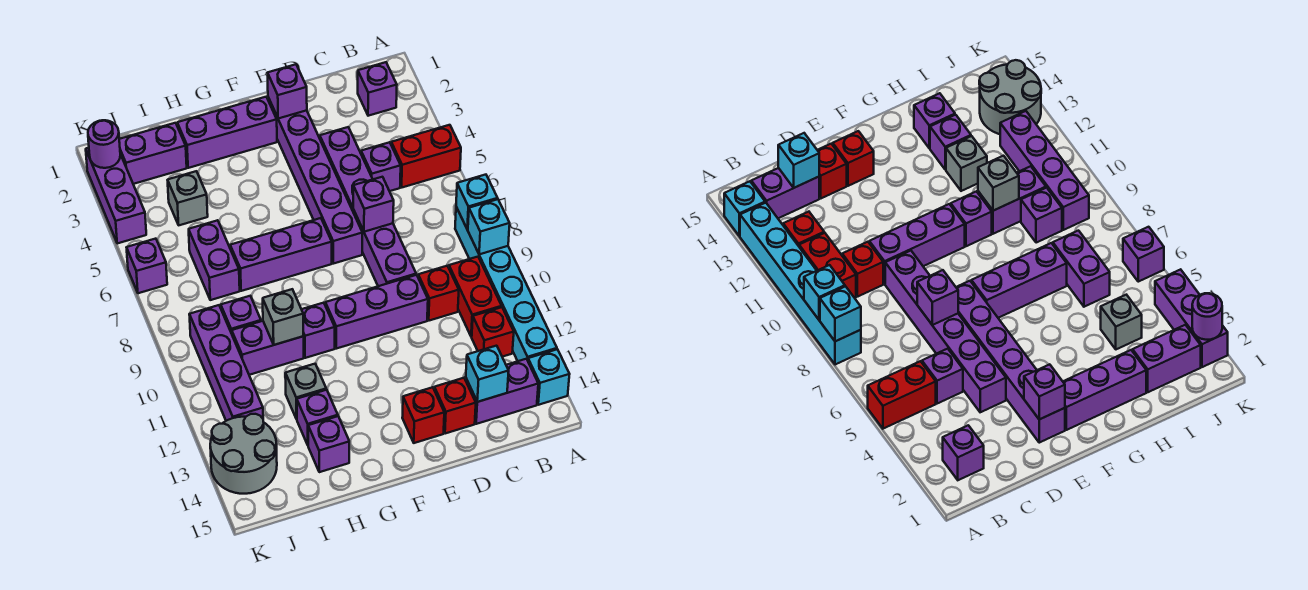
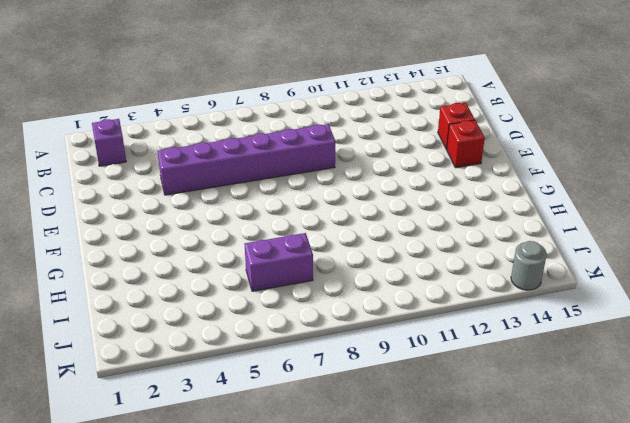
grey round brick K14 level 1 -> grey round brick J13:K14 level 1
none -> red brick A5:B5 level 1
none -> cyan brick A8:A13 level 1
none -> cyan brick A14 level 1
none -> red brick B10:B11 level 1

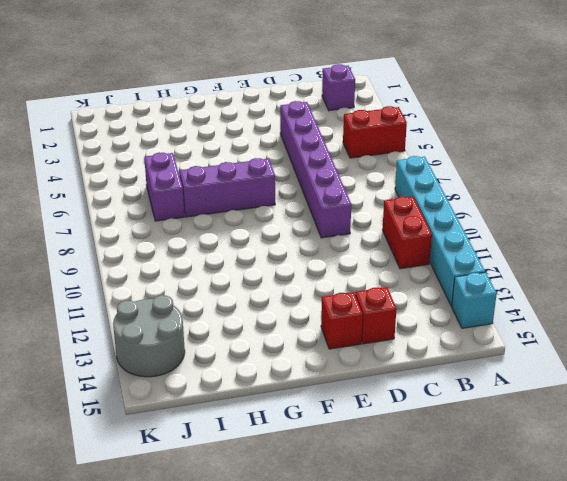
none -> red brick B12 level 1
none -> purple brick B14:C14 level 1
none -> purple brick C5 level 1
none -> red brick C10 level 1

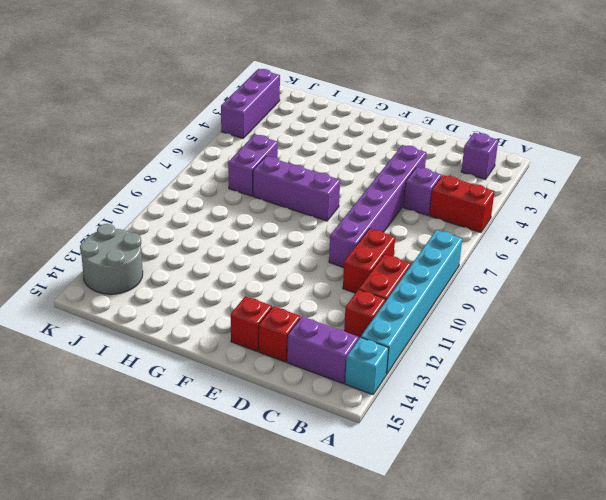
red brick C9:C10 level 1 -> red brick C10 level 1
none -> purple brick D10:F10 level 1
none -> purple brick E2:E7 level 1
none -> purple brick F2:H2 level 1
none -> purple brick G10 level 1

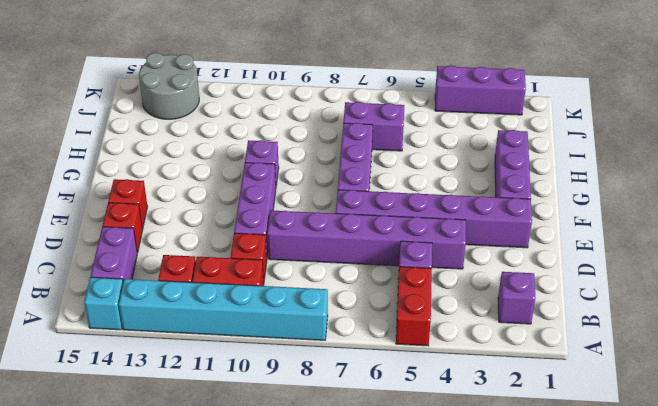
none -> purple brick H10:I10 level 1
none -> grey brick H12 level 1
none -> purple brick H13 level 1
none -> purple brick H14 level 1

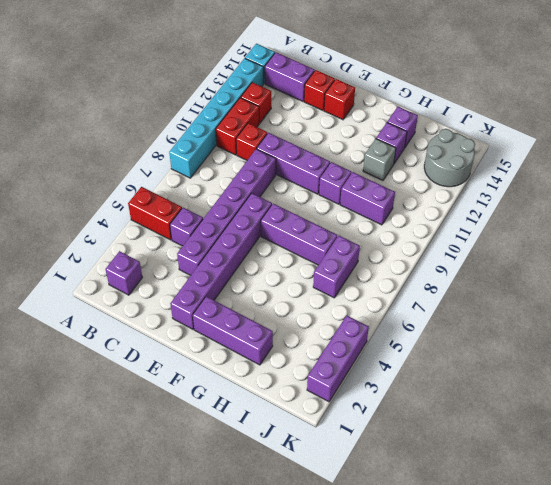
none -> purple brick I2:J2 level 1
none -> grey brick I4 level 1
none -> purple brick I9 level 1
none -> purple brick J9:J12 level 1

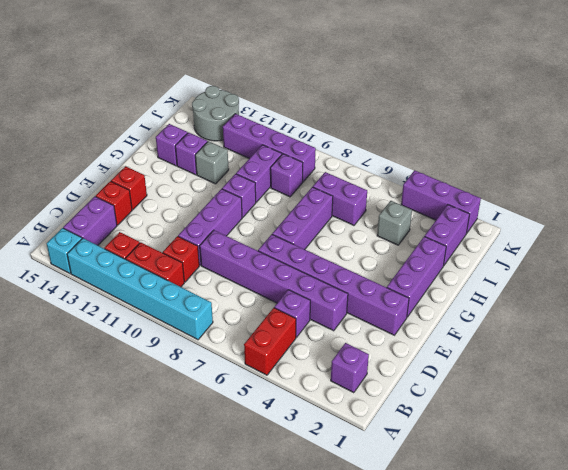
none -> purple brick K6 level 1
none -> cyan brick A8 level 2
none -> cyan brick A9 level 2
none -> cyan brick C14 level 2

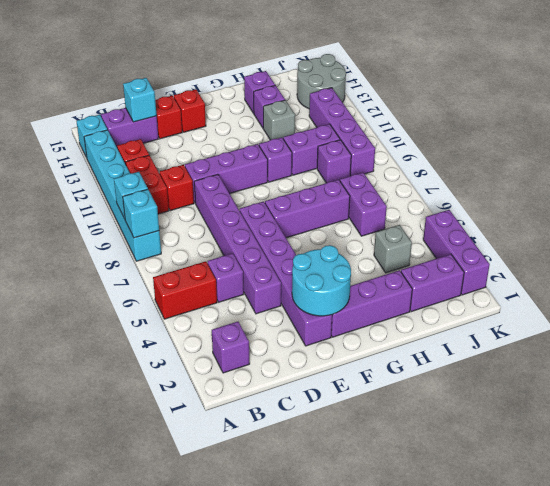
cyan round brick E2:F3 level 2 -> purple brick E2 level 2
none -> purple brick K6 level 1
none -> purple brick D7 level 2
none -> grey brick H10 level 2
none -> purple round brick K2 level 2

